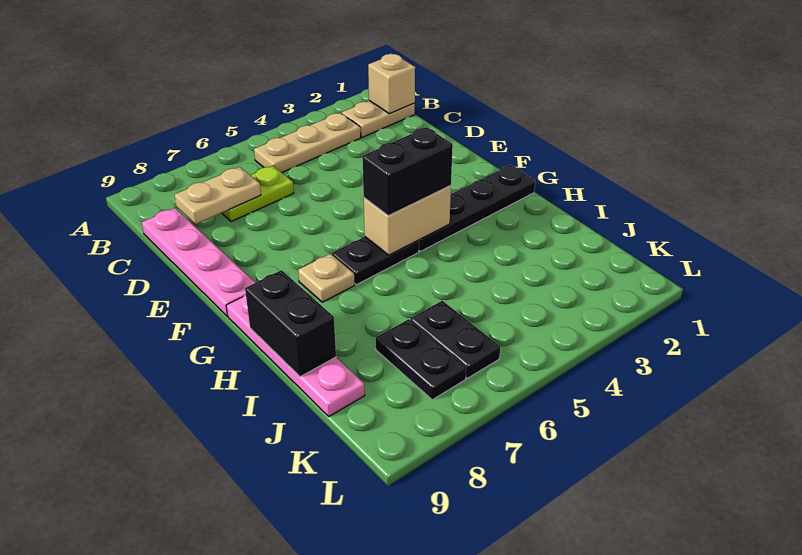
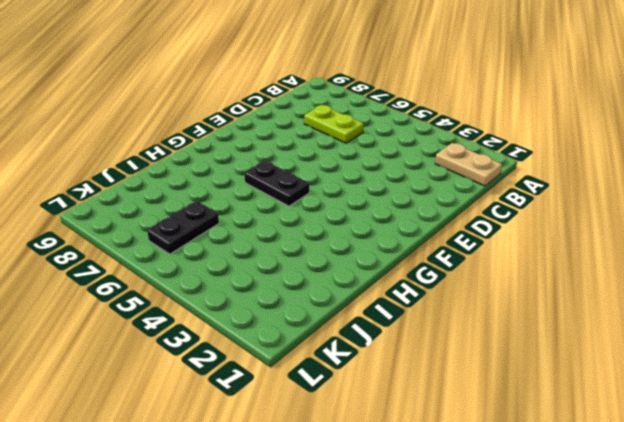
none -> tan plate B3:B5 level 1
none -> pink plate C9:F9 level 1
none -> black plate G1:G4 level 1

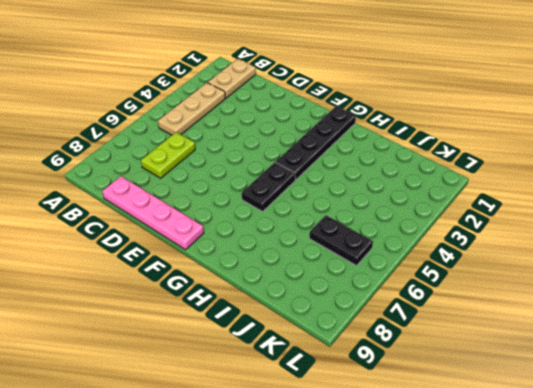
none -> tan plate G7 level 1
none -> pink plate G9:J9 level 1
none -> black plate J7:K7 level 1

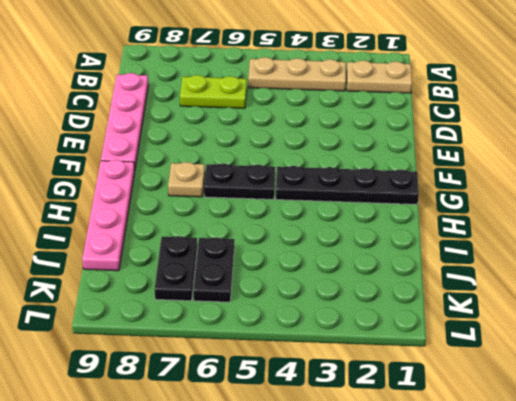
none -> tan brick B1 level 2
none -> tan plate C7:C8 level 2
none -> tan brick G4:G5 level 2

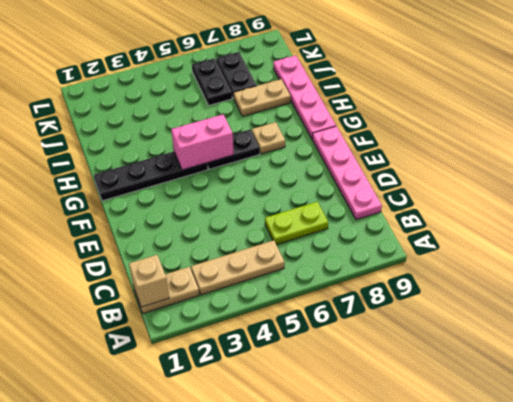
pink brick G4:G5 level 2 -> tan brick G4:G5 level 2
tan plate I7:I8 level 1 -> tan plate C7:C8 level 2
none -> black brick H9:I9 level 2
none -> black brick G4:G5 level 3

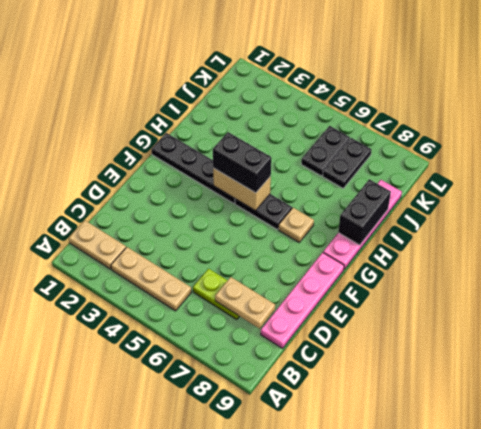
none -> tan brick B1 level 2

